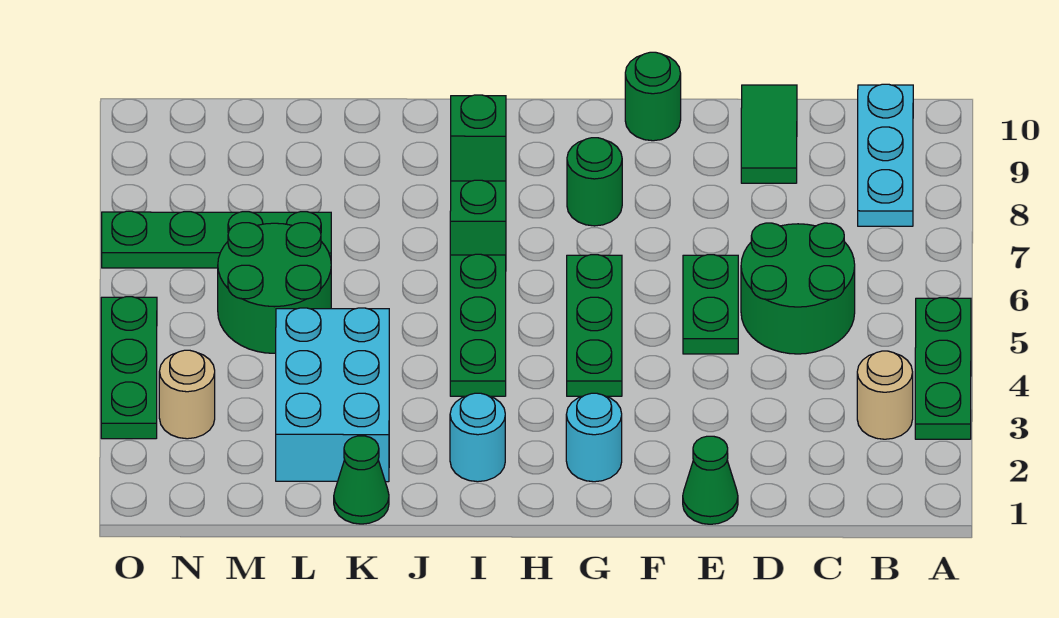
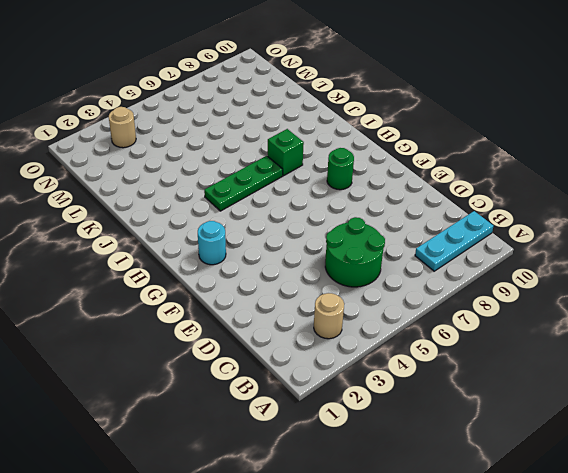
none -> green plate A3:A5 level 1
none -> green tile D9:D10 level 1
none -> green cone E1 level 1

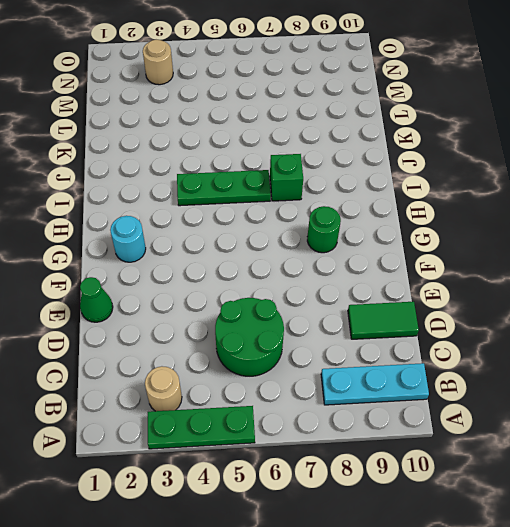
none -> green plate E5:E6 level 1
none -> green round brick F10 level 1
none -> green plate G4:G6 level 1

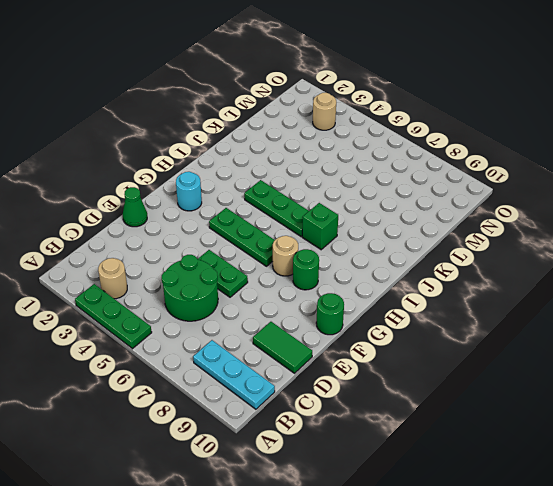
tan round brick G7 level 1 -> none
none -> cyan round brick I2 level 1
none -> green brick I9 level 1
none -> green cone K1 level 1

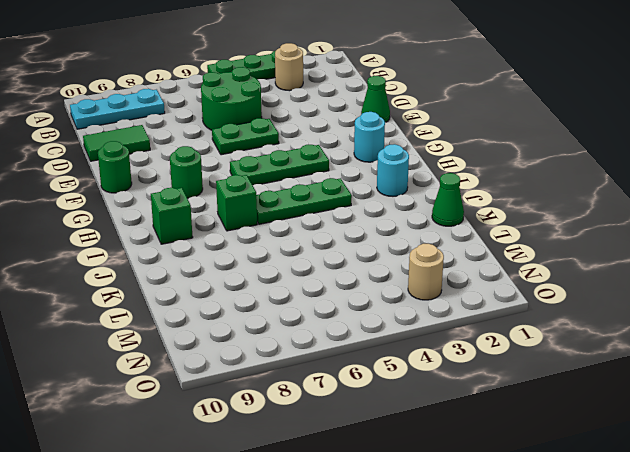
none -> cyan brick K2:L4 level 1
none -> green round brick L5:M6 level 1
none -> green plate L7:O7 level 1

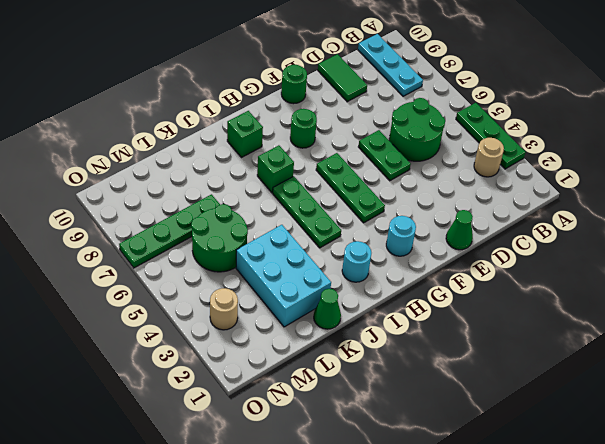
none -> green plate O3:O5 level 1

